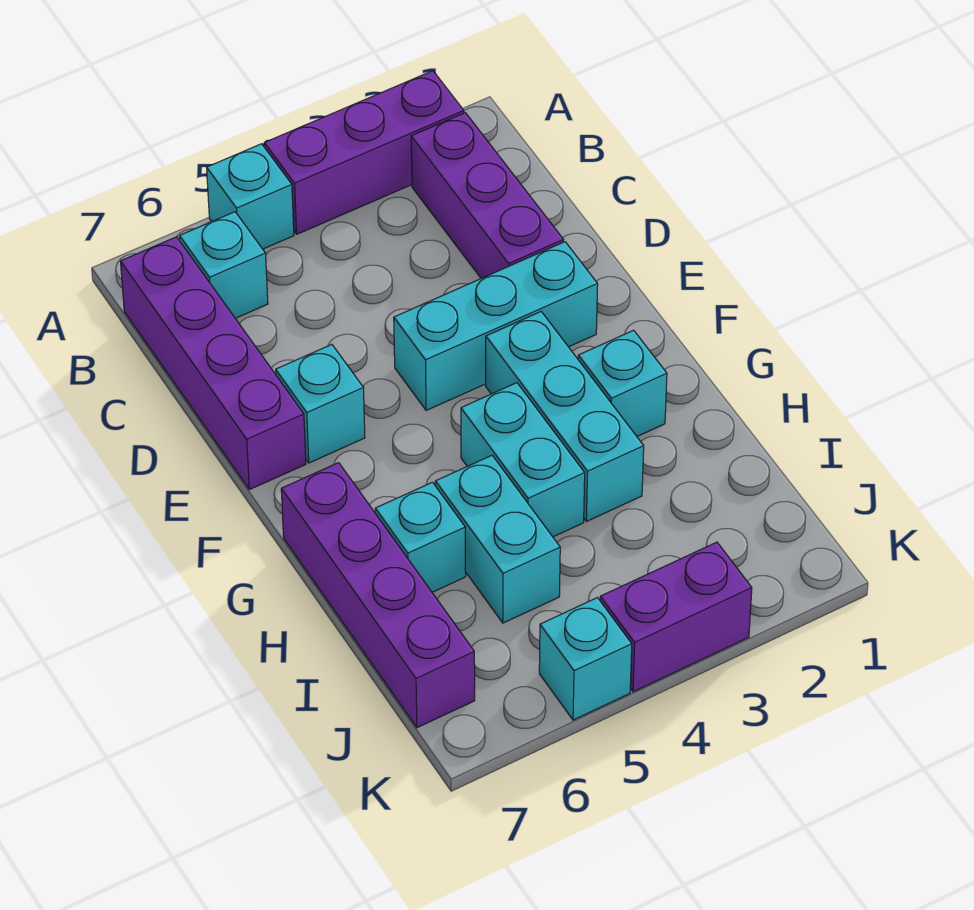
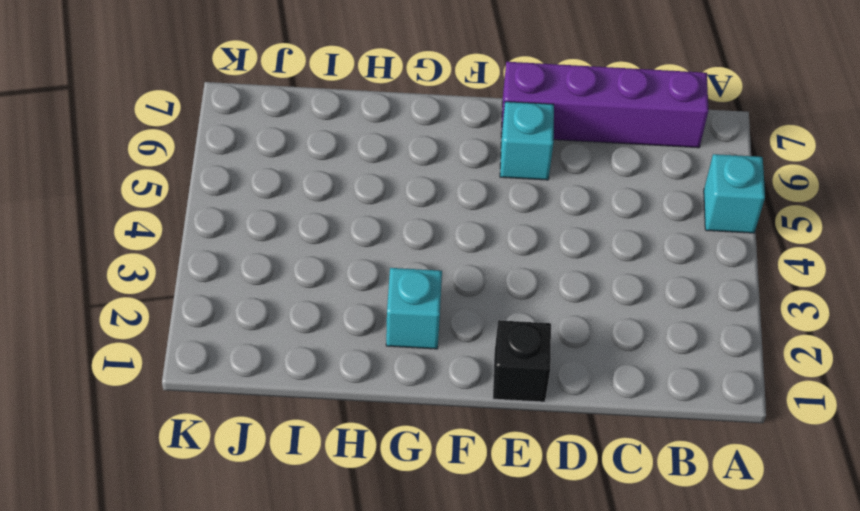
black brick E1 level 1 -> none
none -> purple brick A2:A4 level 1
none -> purple brick B2:D2 level 1
none -> cyan brick B6 level 1

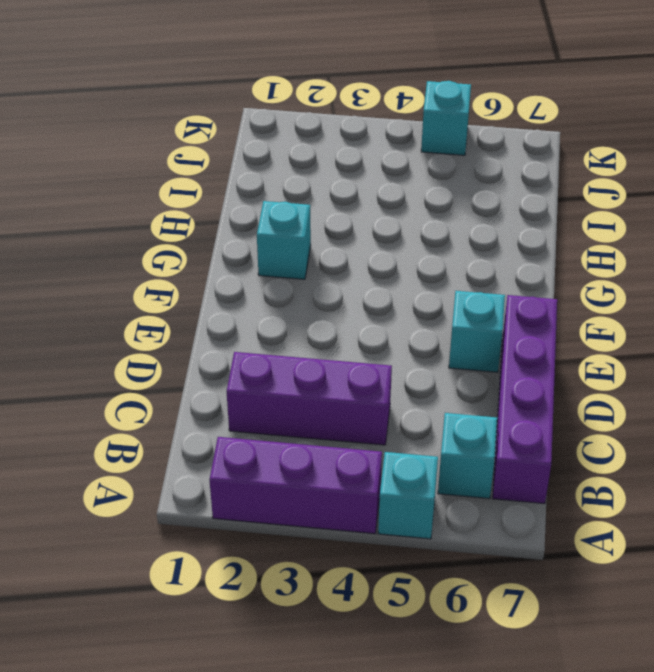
purple brick C2:C4 level 1 -> purple brick B2:D2 level 1
none -> cyan brick E2:E4 level 1
none -> cyan brick F3:H3 level 1
none -> cyan brick G4:H4 level 1

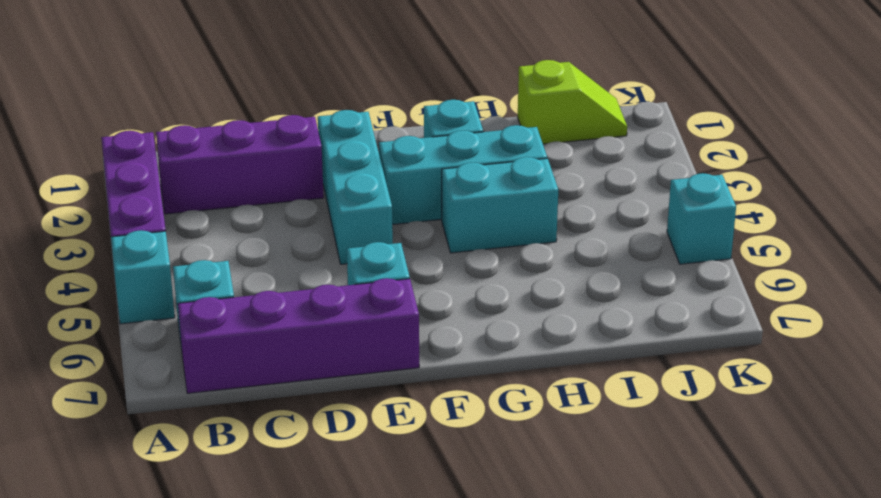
lime slope I1:J1 level 1 top I -> none
none -> purple brick G7:J7 level 1
none -> cyan brick H5:I5 level 1
none -> cyan brick H6 level 1

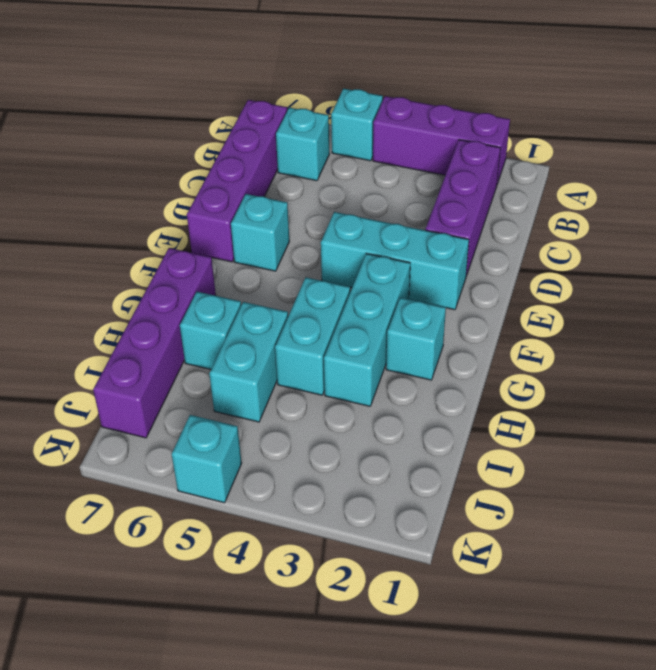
none -> purple brick K3:K4 level 1

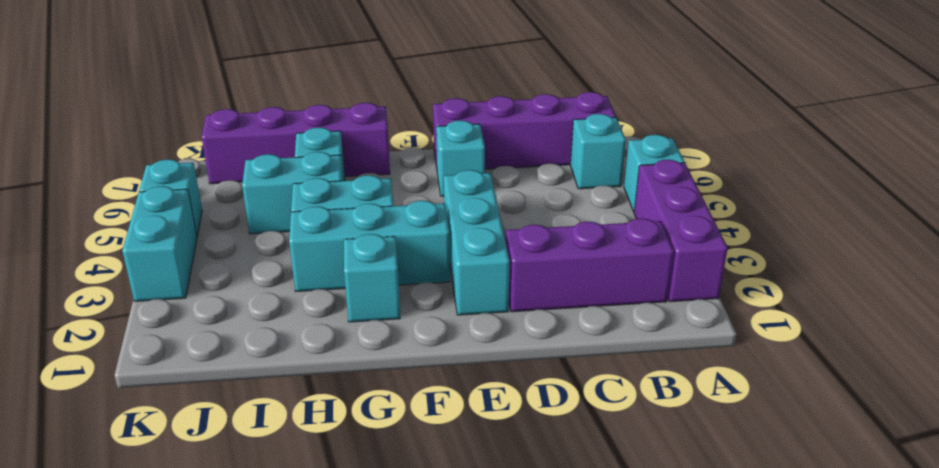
cyan brick K3:K4 level 1 -> purple brick K3:K4 level 1

